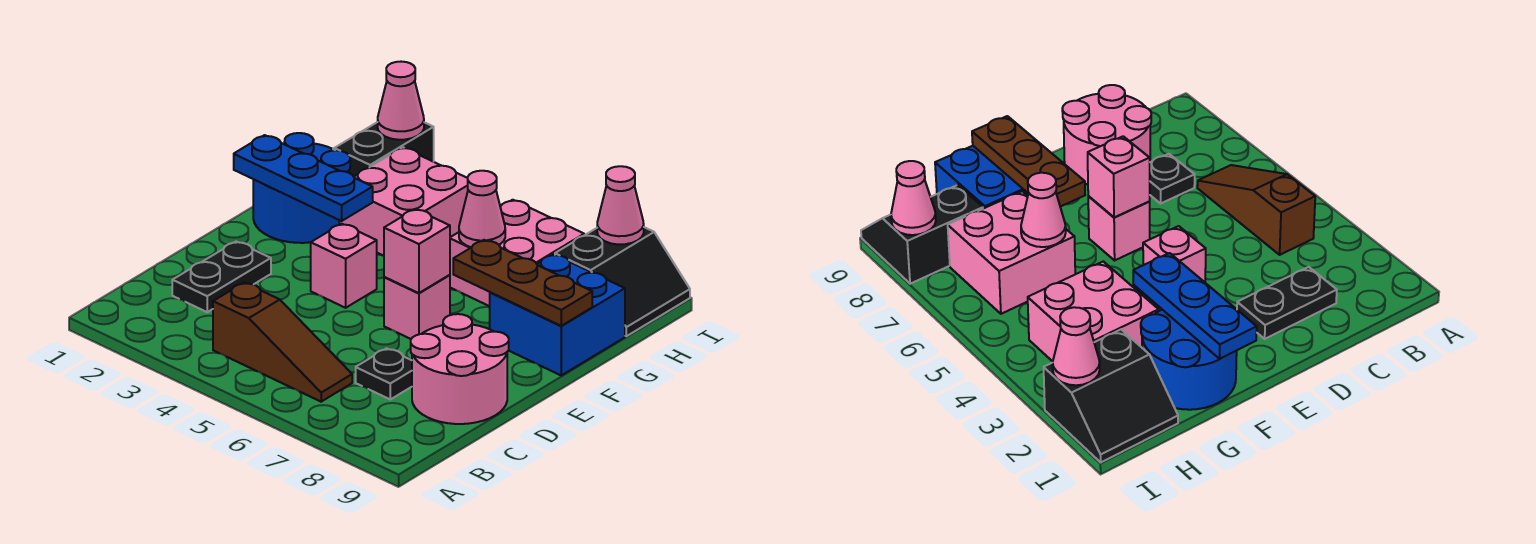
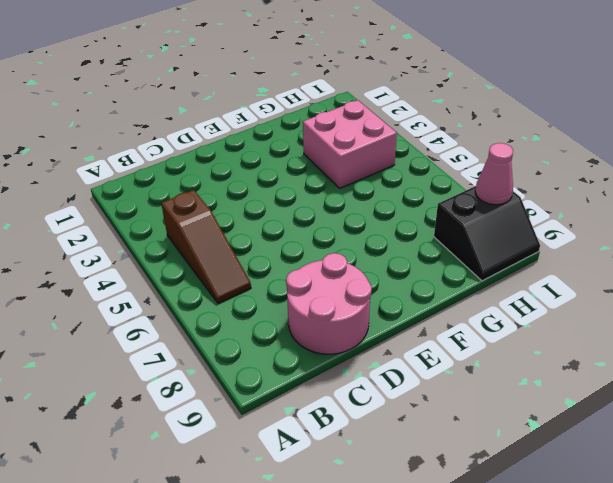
none -> black plate C2:D2 level 1
none -> black plate C7 level 1
none -> pink brick E4 level 1

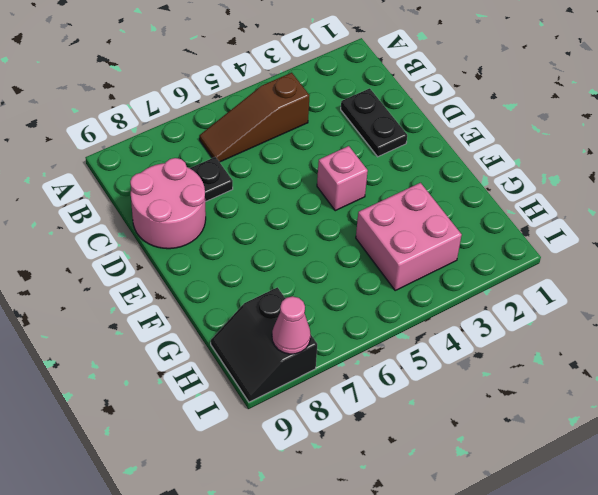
none -> pink brick E6 level 1
none -> blue round brick F1:G2 level 1
none -> blue brick F8:G9 level 1

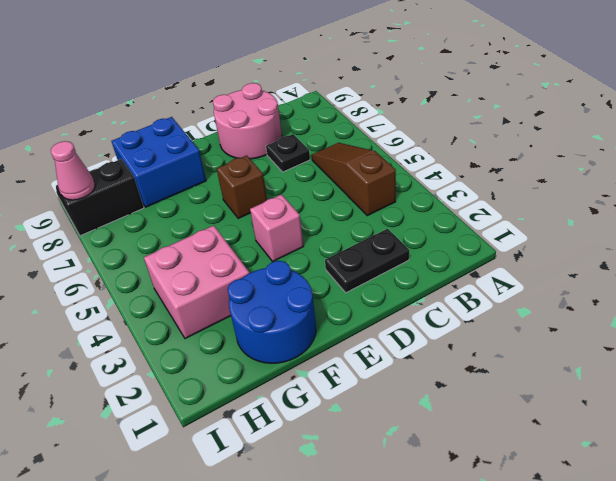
brown brick E6 level 1 -> pink brick E6 level 1
none -> pink brick G6:H7 level 1
none -> black slope H1:I2 level 1 top 2
none -> pink brick E6 level 2

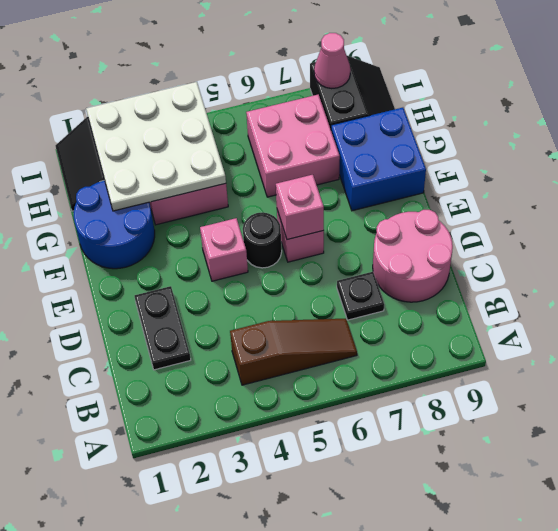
black round brick E5 level 1 -> none
white plate G2:I4 level 2 -> pink cone I2 level 2
none -> blue plate F1:F3 level 2
none -> brown plate F7:F9 level 2
none -> pink cone G6 level 2

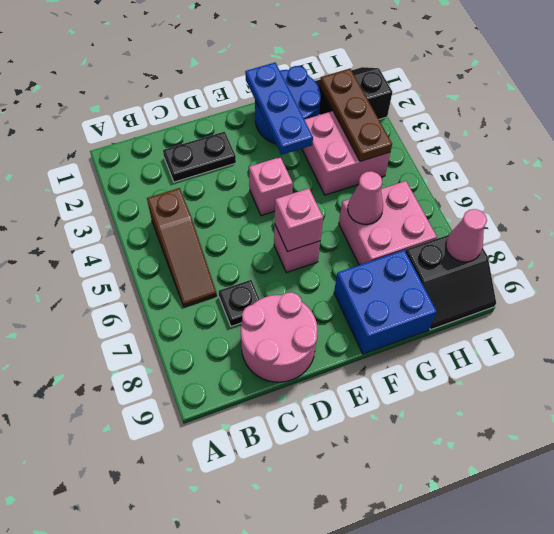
brown plate H2:H4 level 2 -> brown plate F7:F9 level 2
none -> pink cone I2 level 2

